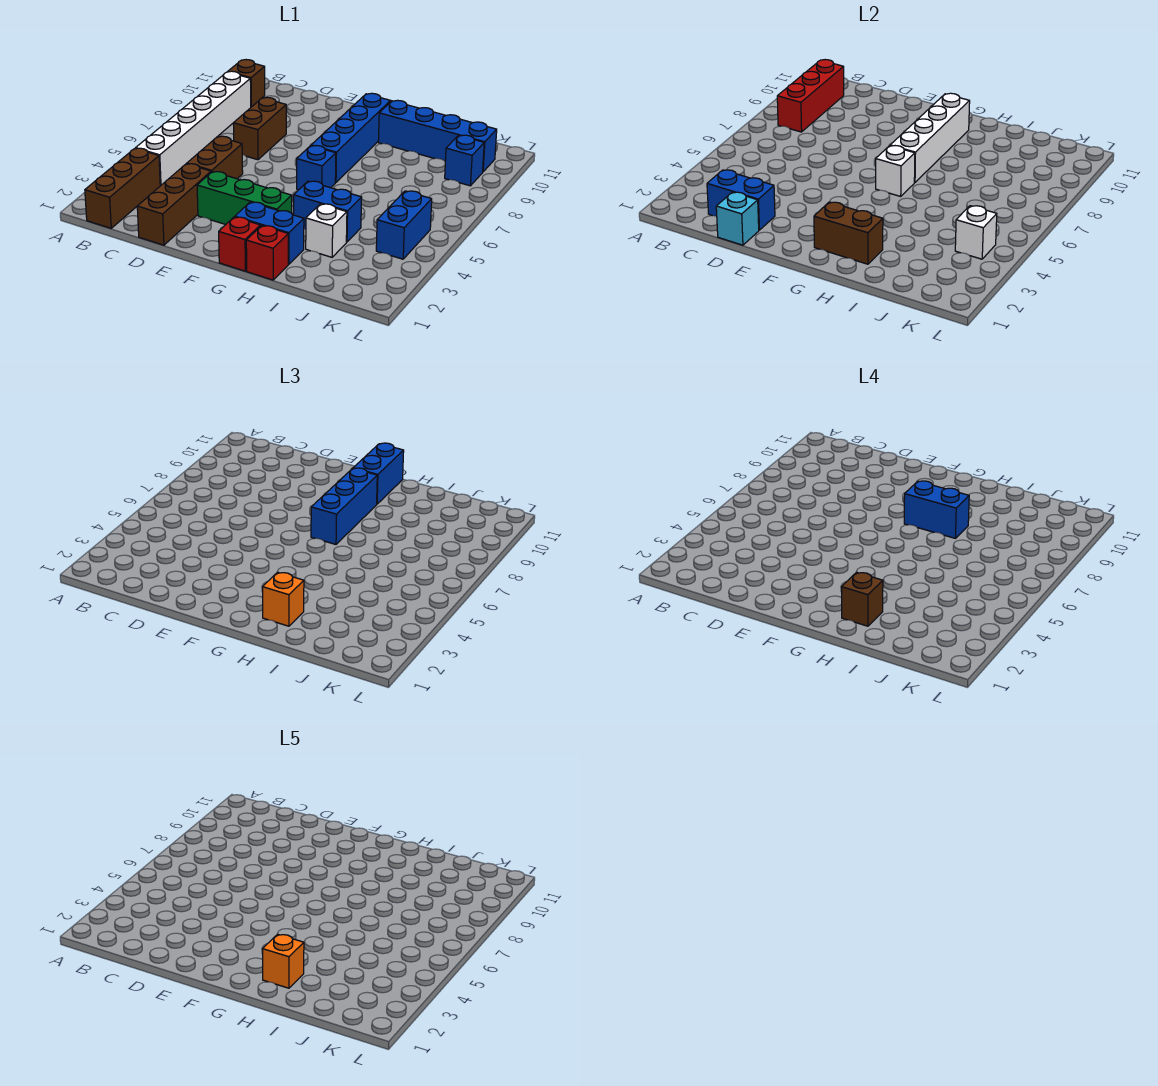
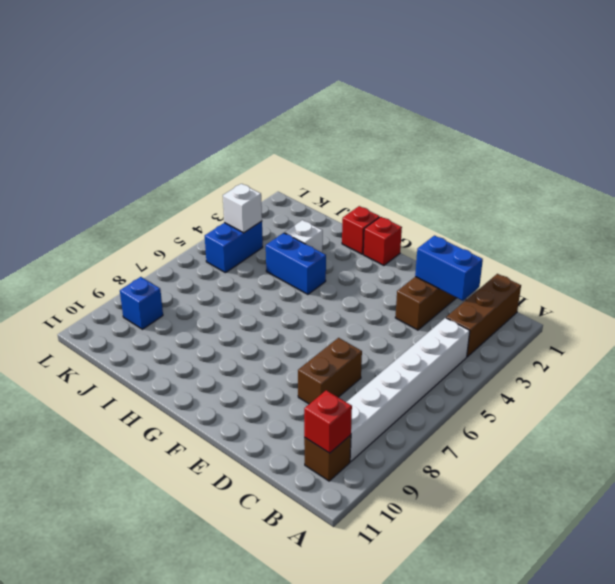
red brick B10 level 2 -> red brick B8:B10 level 2
none -> brown brick D4:D5 level 1
none -> green brick E3:G3 level 1
none -> blue brick G2:H2 level 1
none -> blue brick G6 level 1

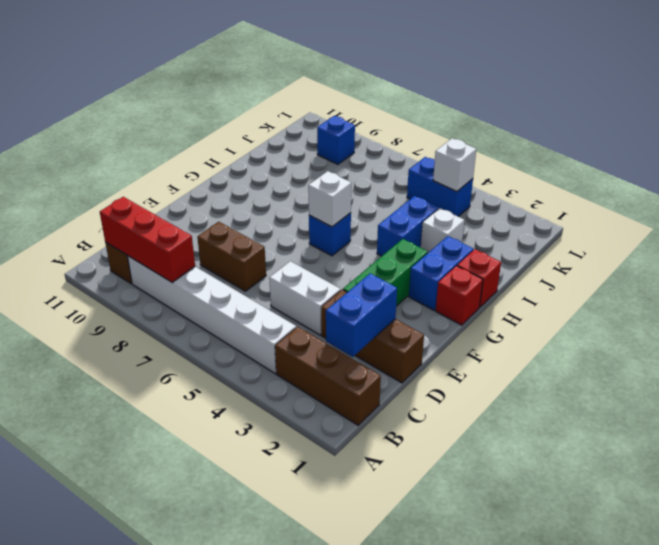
white brick D4:D5 level 1 -> brown brick D4:D5 level 1
none -> blue brick G7:G10 level 1
none -> blue brick H10:K10 level 1
none -> cyan brick D1 level 2
none -> brown brick G2:H2 level 2

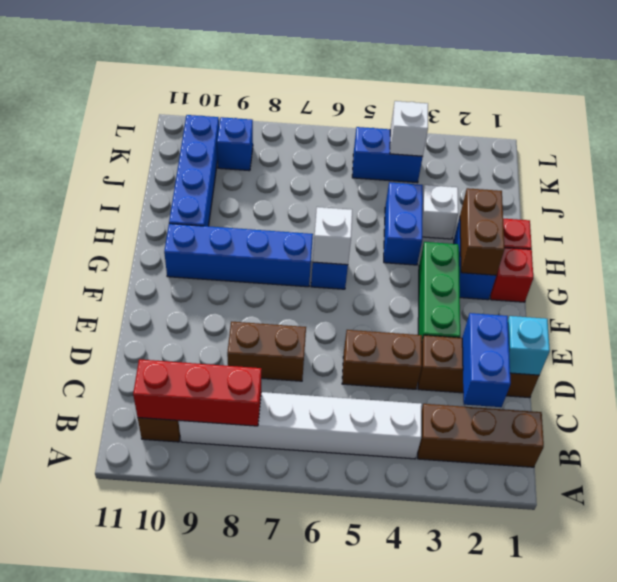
none -> white brick G7:G10 level 2
none -> blue brick G7:G9 level 3
none -> blue brick G10:G11 level 3
none -> orange brick H2 level 3

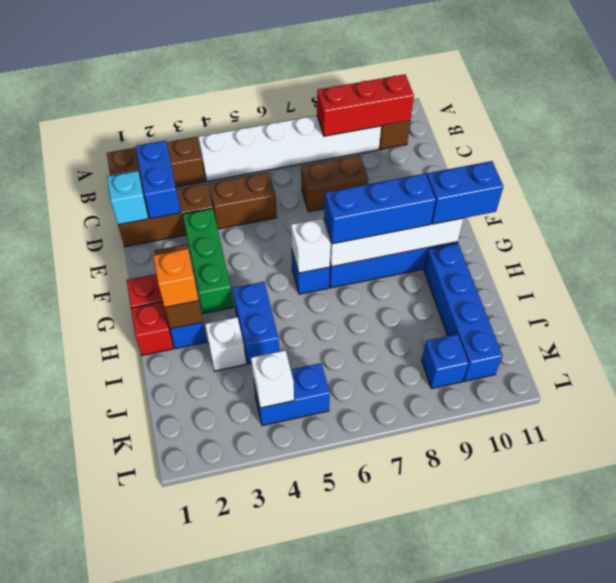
none -> blue brick G8:H8 level 4
none -> brown brick H2 level 4
none -> orange brick H2 level 5

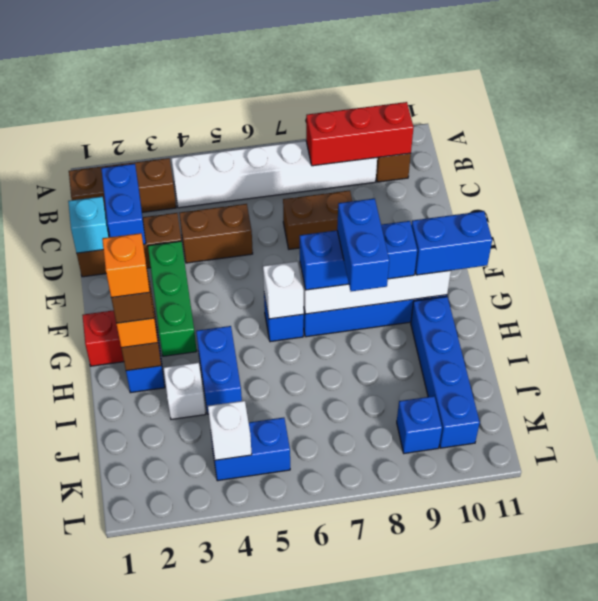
none -> red brick H1 level 1

